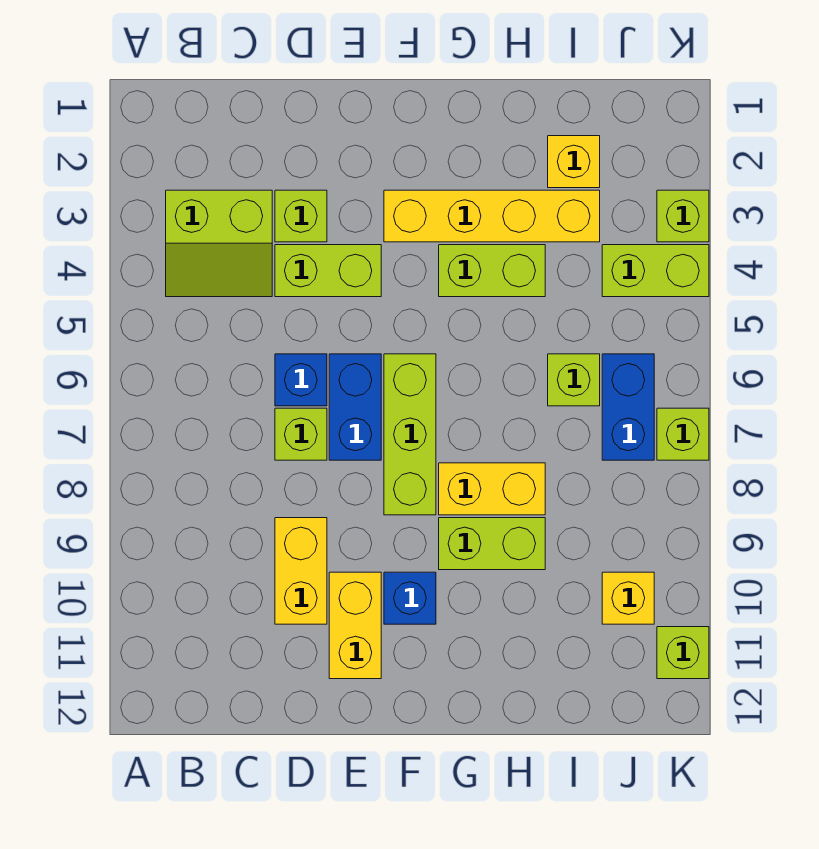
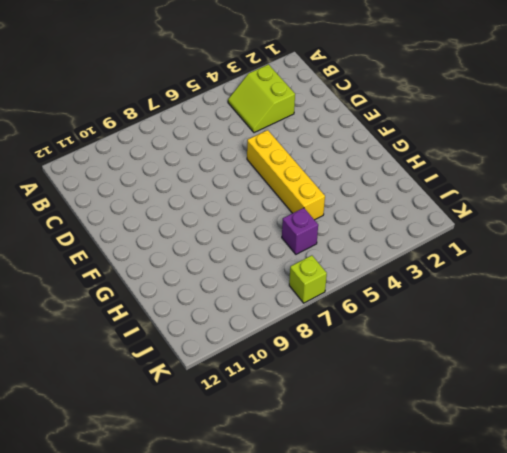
yellow brick E5:H5 level 1 -> yellow brick F3:I3 level 1
purple brick I6 level 1 -> lime brick I6 level 1
none -> lime brick D3 level 1
none -> lime brick D4:E4 level 1
none -> blue brick D6 level 1

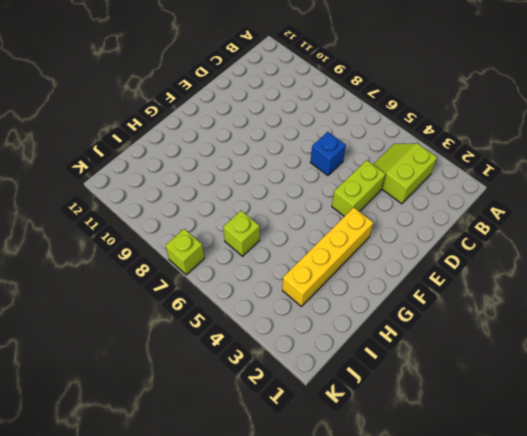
none -> lime brick D3 level 1
none -> lime brick D7 level 1
none -> yellow brick D9:D10 level 1

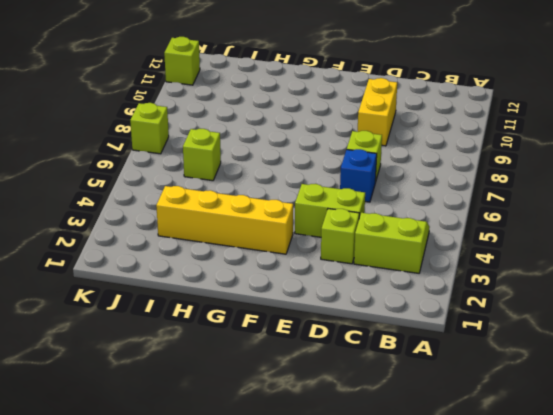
none -> blue brick E6:E7 level 1
none -> yellow brick E10:E11 level 1
none -> lime brick F6:F8 level 1

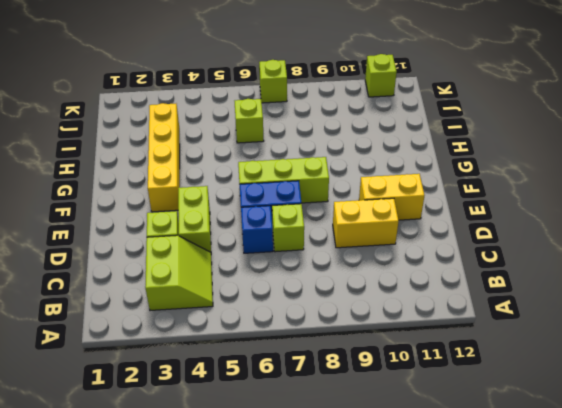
none -> blue brick F10 level 1
none -> lime brick G4:H4 level 1
none -> yellow brick G8:H8 level 1

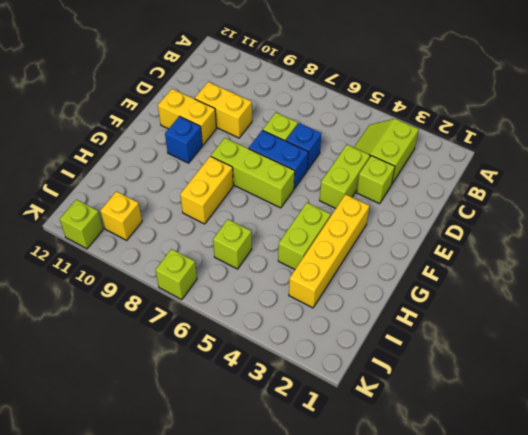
none -> lime brick G9:H9 level 1
none -> yellow brick I2 level 1
none -> lime brick J4:K4 level 1

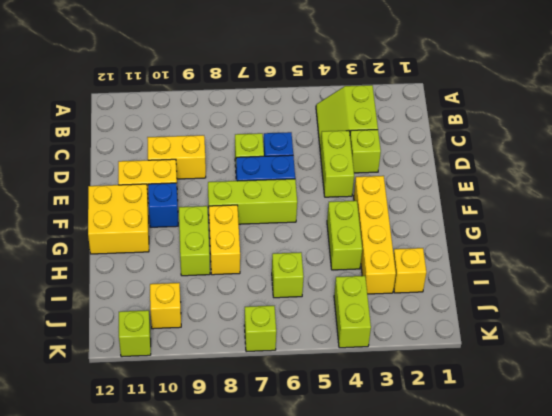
yellow brick F11:G12 level 1 -> none
none -> blue brick J6:J7 level 1
none -> lime brick K3 level 1

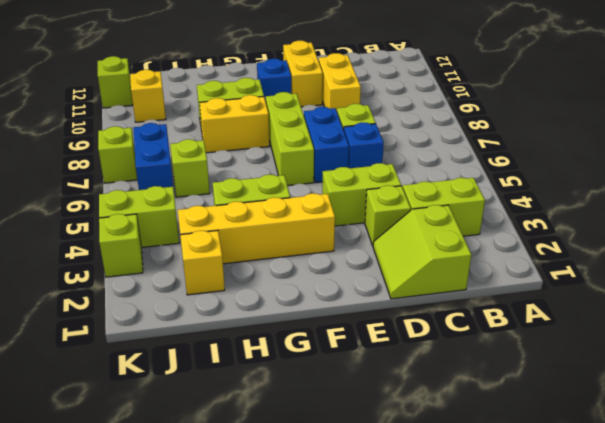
lime slope C1:D2 level 1 top C -> none

